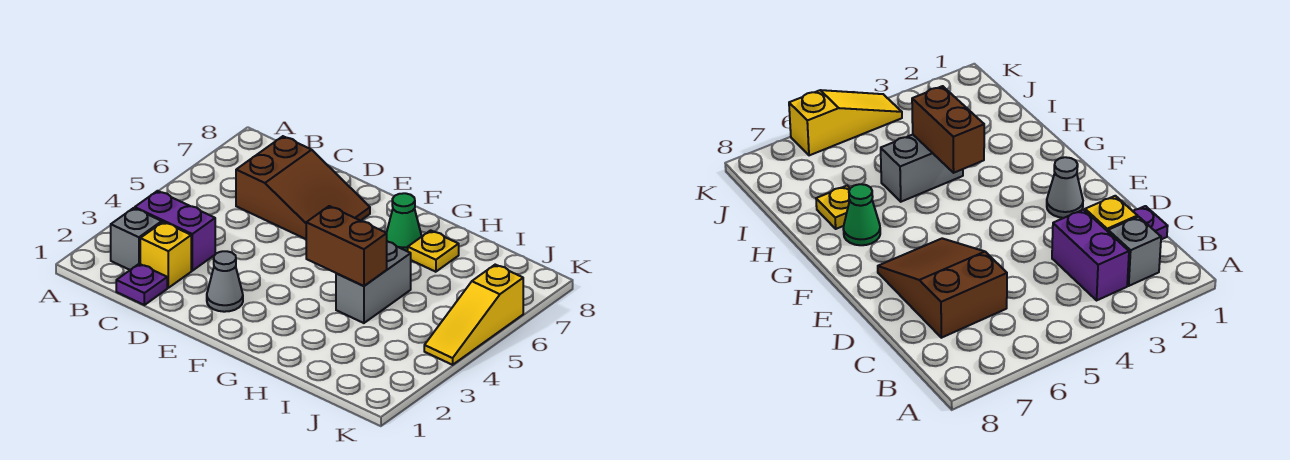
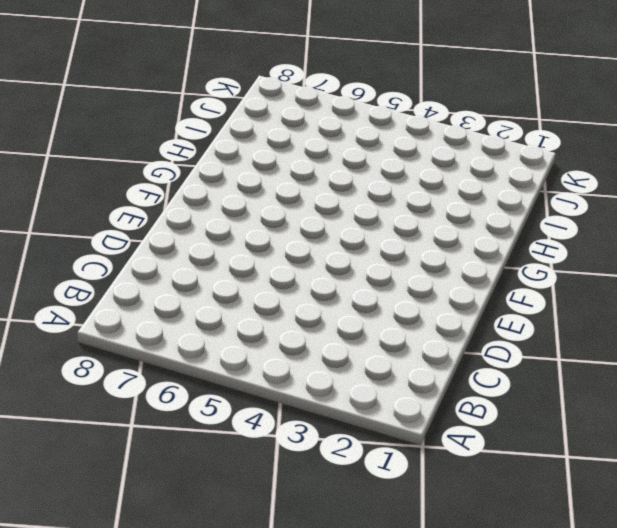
none -> grey brick B2 level 1
none -> purple brick B3:C3 level 1

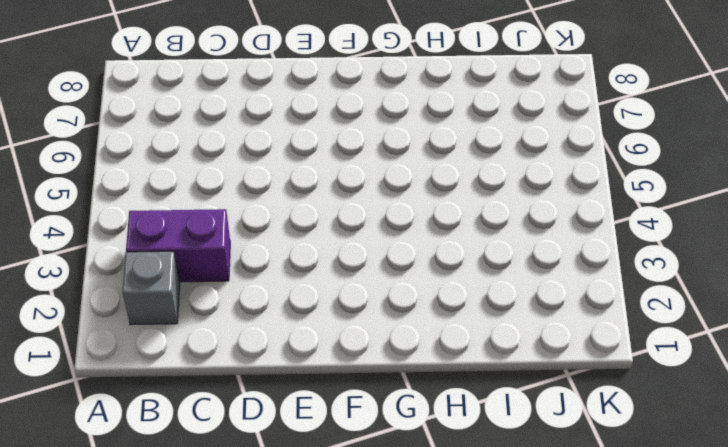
none -> purple plate C1 level 1
none -> yellow brick C2 level 1

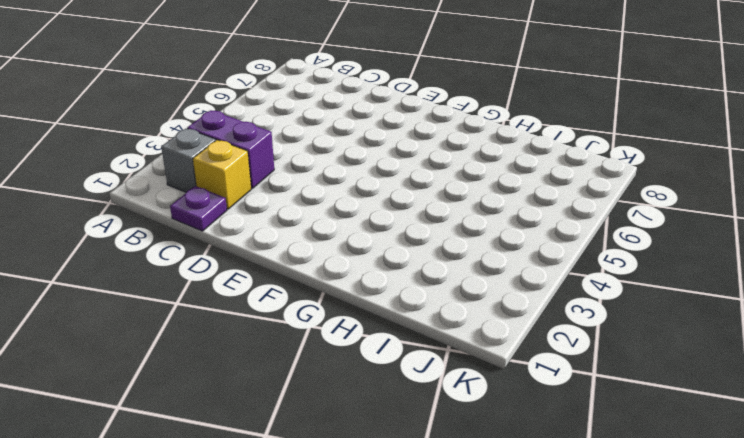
none -> brown slope C6:E7 level 1 top C
none -> grey cone E2 level 1

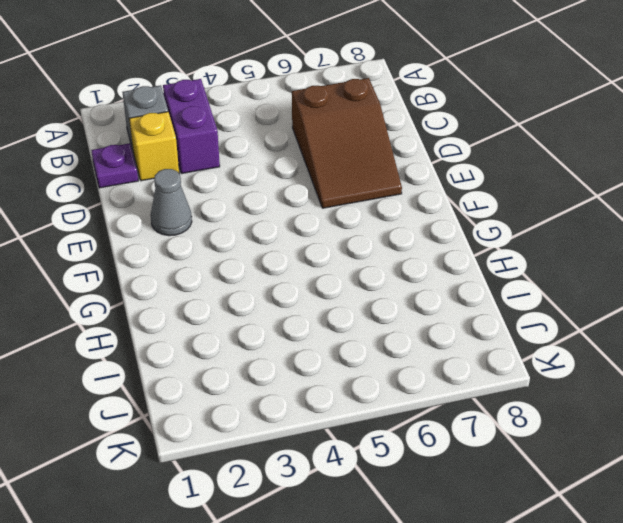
none -> green cone G7 level 1
none -> grey brick H4:H5 level 1

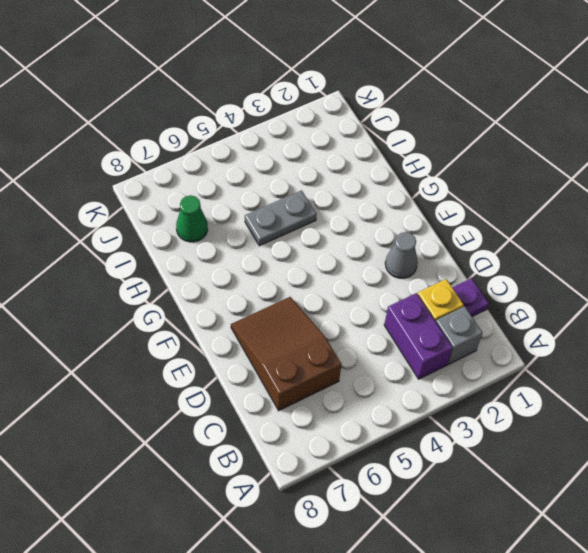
grey plate H4:H5 level 1 -> grey brick H4:H5 level 1
green cone I7 level 1 -> green cone G7 level 1
none -> yellow plate H7 level 1
none -> yellow slope K4:K6 level 1 top 6

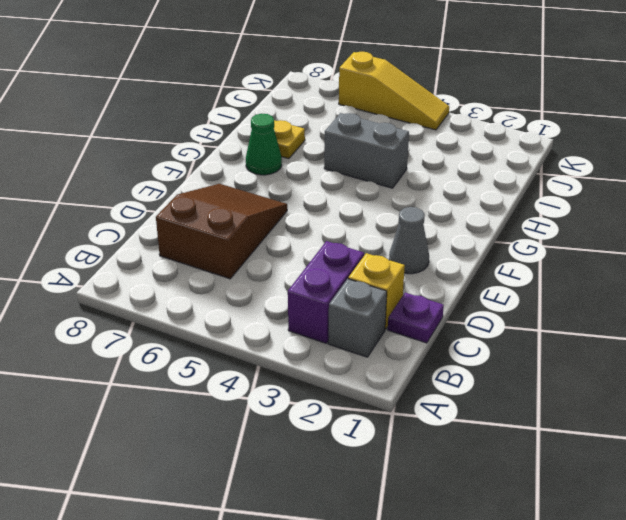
none -> brown brick G4:H4 level 2

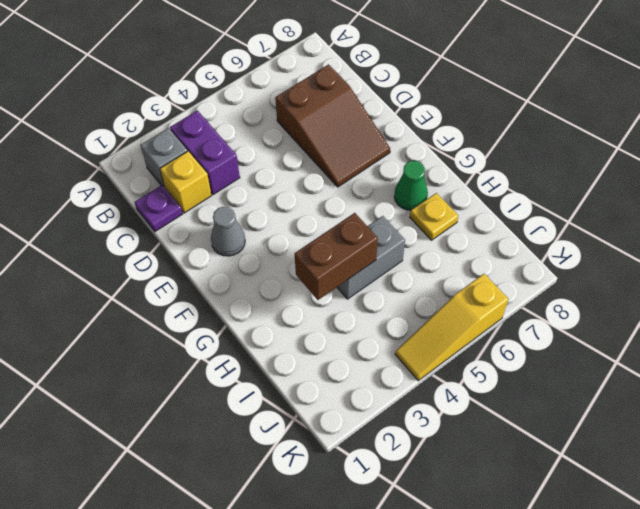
brown brick H3:H4 level 2 -> brown brick G4:H4 level 2

